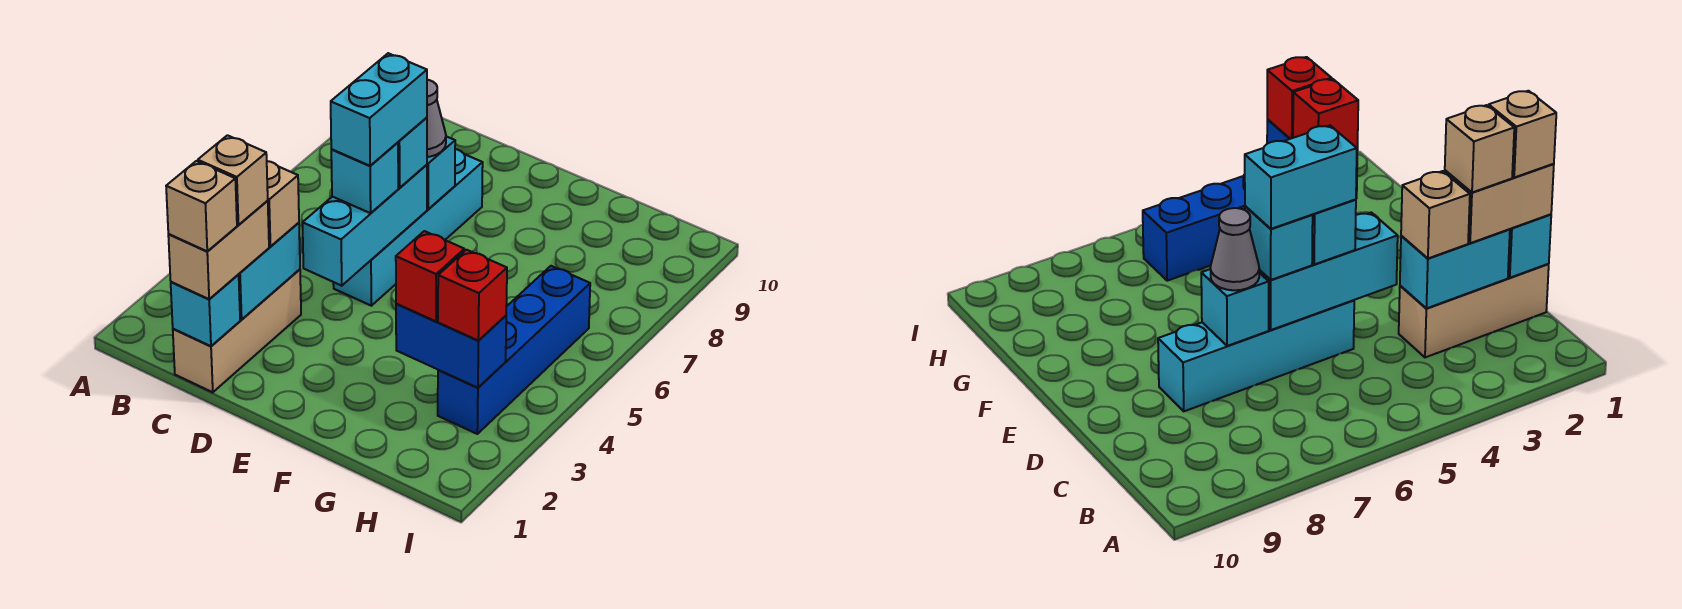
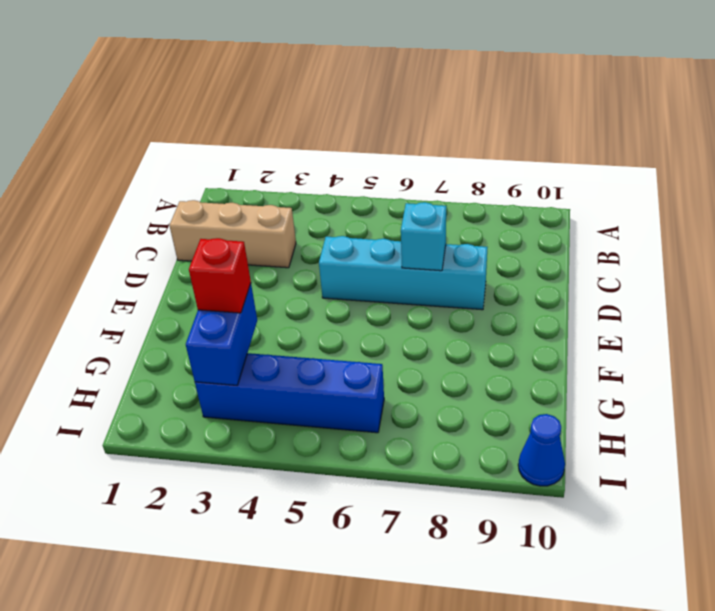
blue cone I10 level 1 -> none
none -> cyan brick C1 level 2
none -> cyan brick C2:C3 level 2
none -> cyan brick D4:D6 level 2

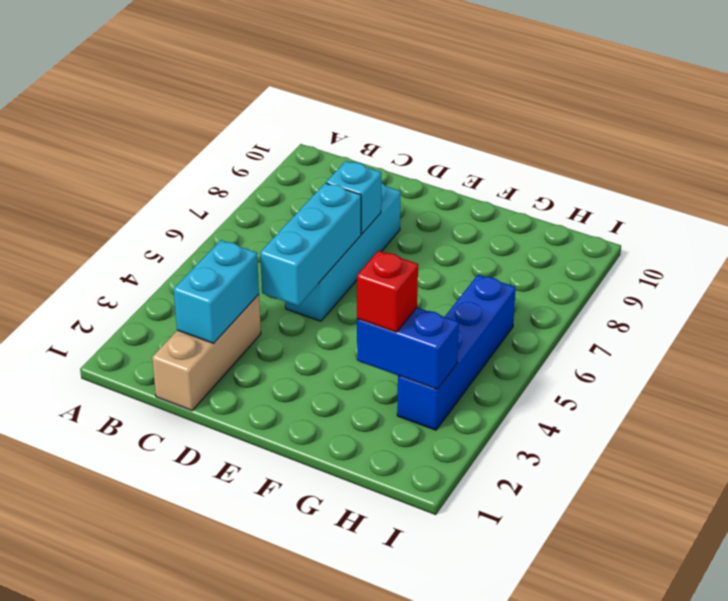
none -> cyan brick C1 level 2
none -> tan brick C1:C2 level 3
none -> tan brick C3 level 3

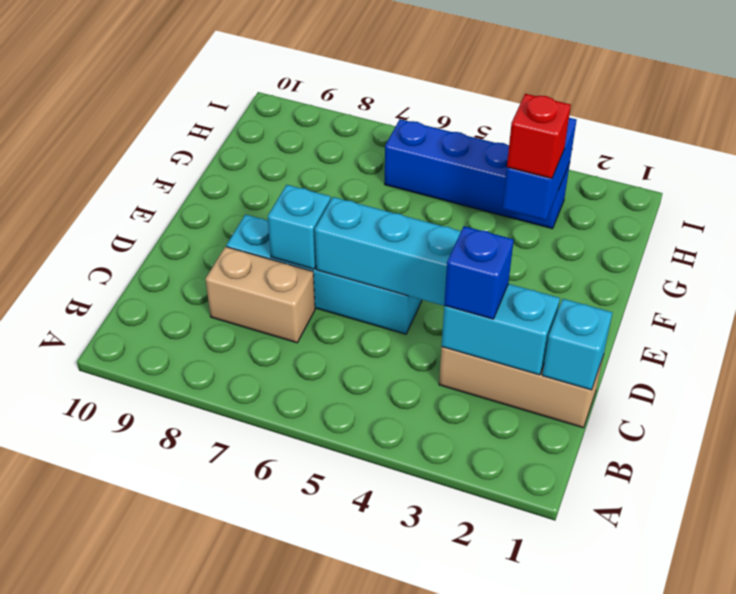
blue brick C3 level 3 -> tan brick C3 level 3
tan brick C7:C8 level 1 -> tan brick C1:C2 level 3
none -> cyan brick D5 level 3
none -> cyan brick D6 level 3
none -> grey cone D7 level 3

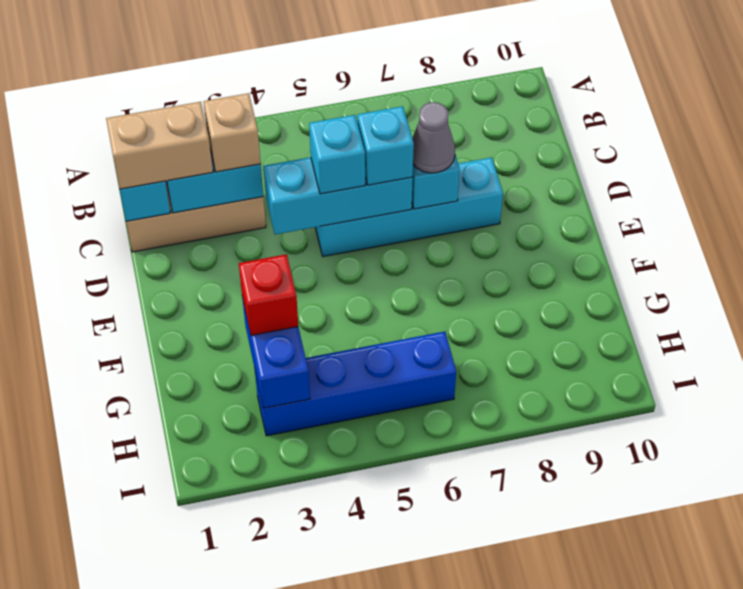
none -> red brick H3 level 3
none -> tan brick C1 level 4
none -> tan brick C2 level 4

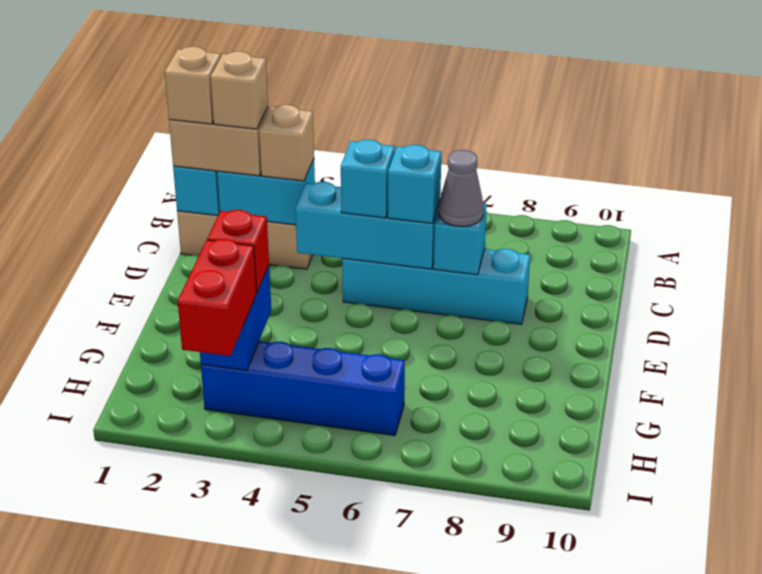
red brick H3:I3 level 3 -> red brick H3 level 3
none -> cyan brick D5:D6 level 4

